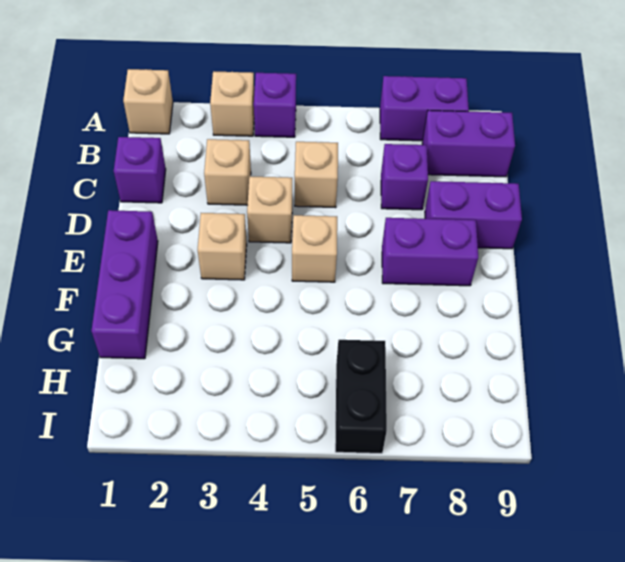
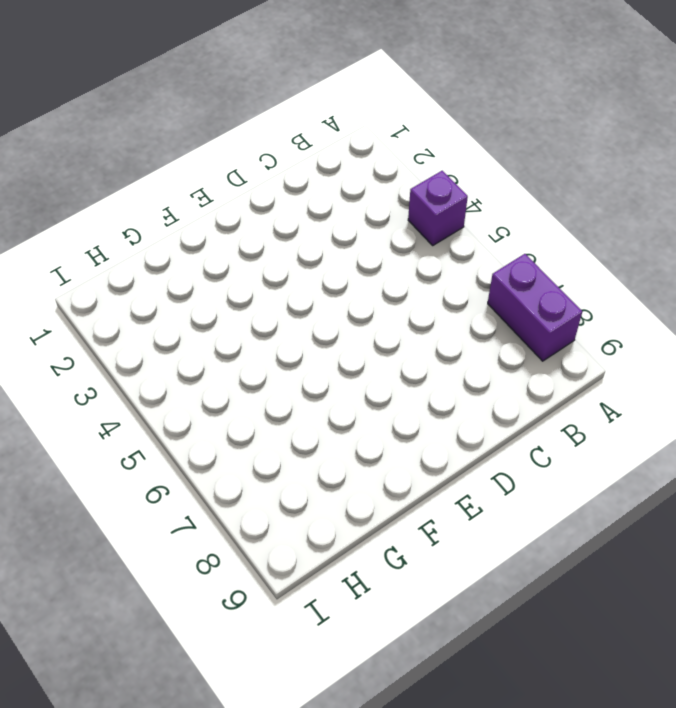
none -> tan brick A1 level 1
none -> tan brick A3 level 1
none -> purple brick B8:B9 level 1

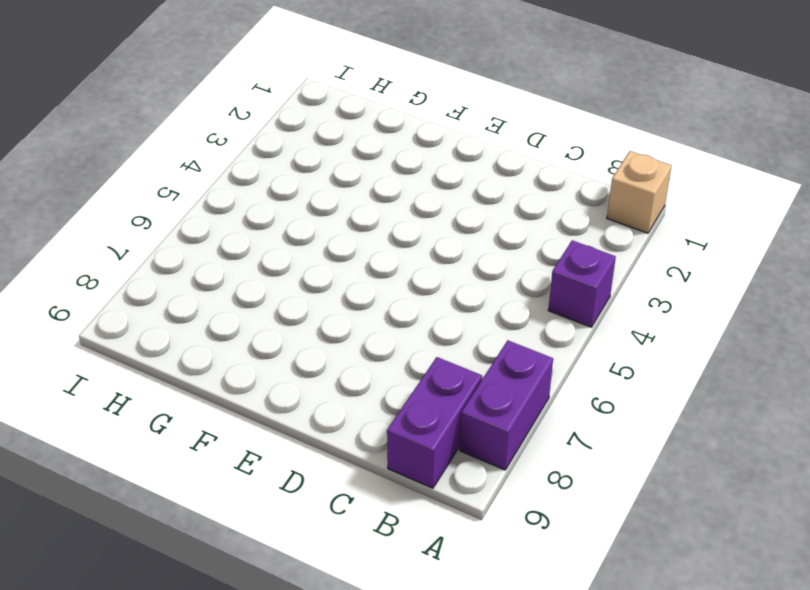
none -> tan brick A3 level 1
none -> purple brick C1 level 1
none -> tan brick C3 level 1

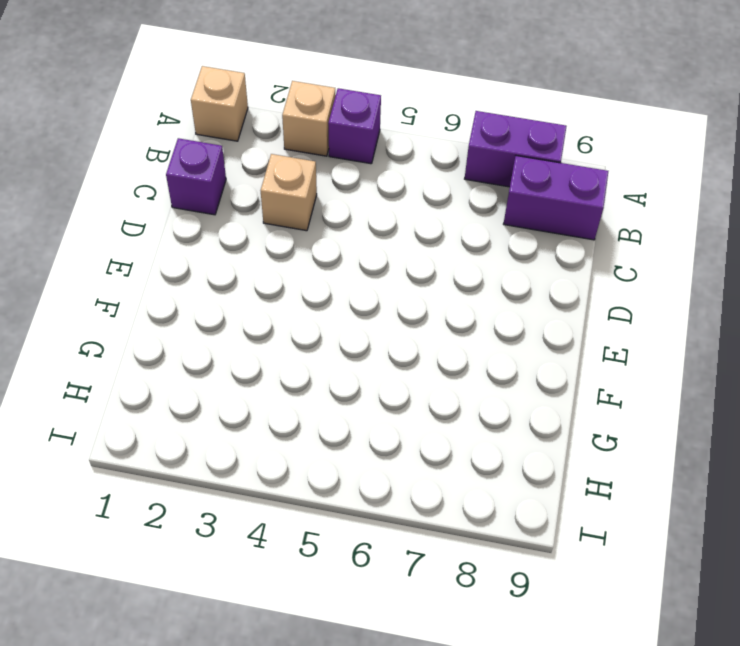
none -> tan brick C5 level 1
none -> purple brick C7 level 1
none -> tan brick D4 level 1

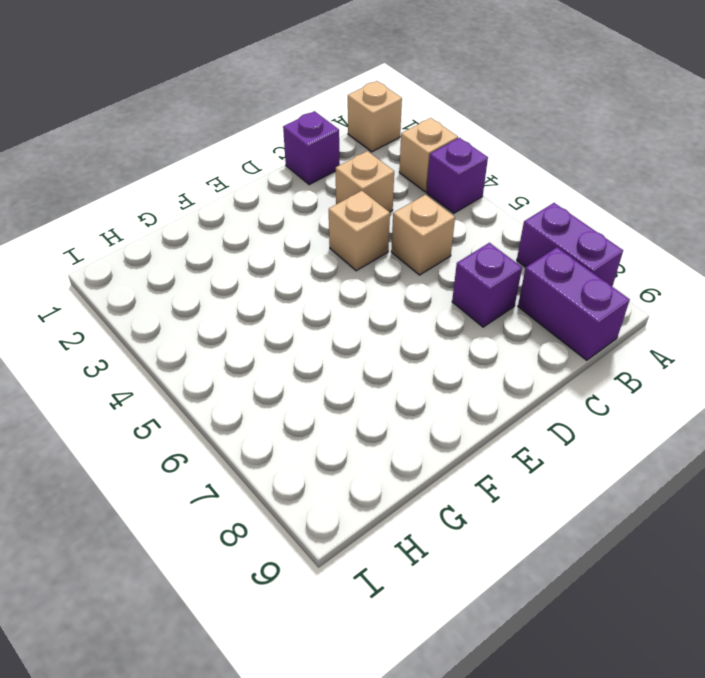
none -> purple brick D8:D9 level 1
none -> purple brick E1:G1 level 1
none -> tan brick E3 level 1

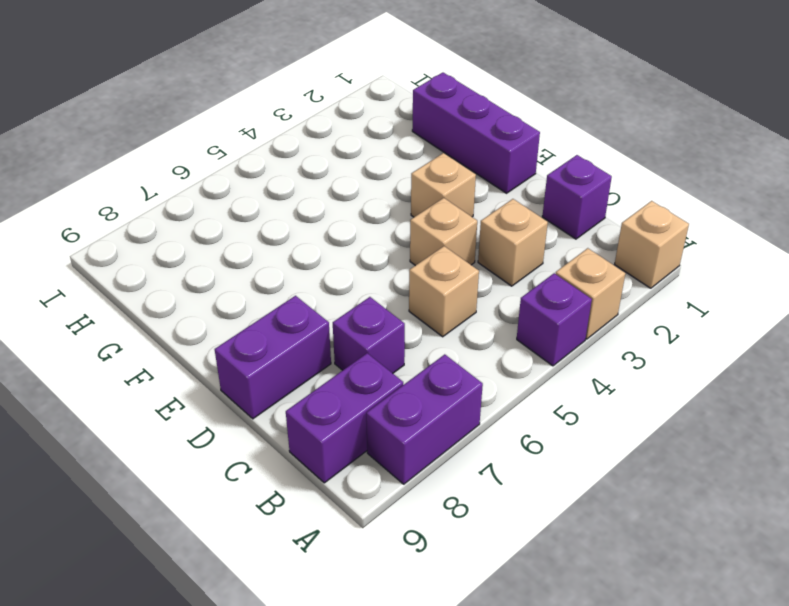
none -> tan brick E5 level 1
none -> purple brick E7:E8 level 1
none -> black brick H6:I6 level 1

